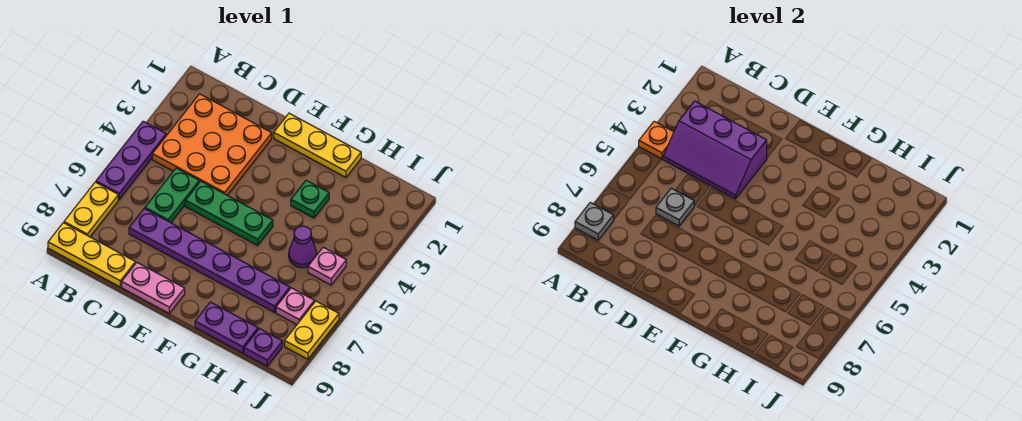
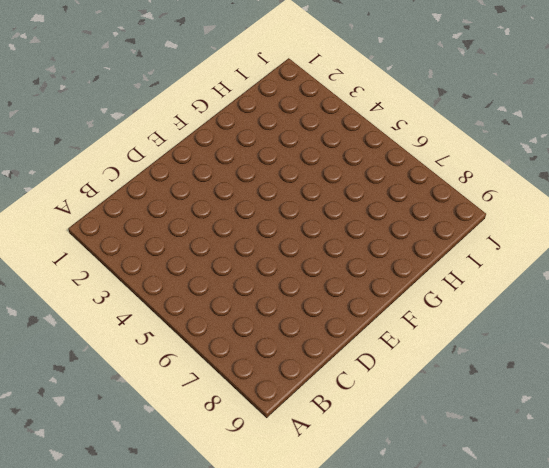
none -> purple plate A4:A6 level 1
none -> yellow plate A7:A8 level 1
none -> yellow plate A9:C9 level 1

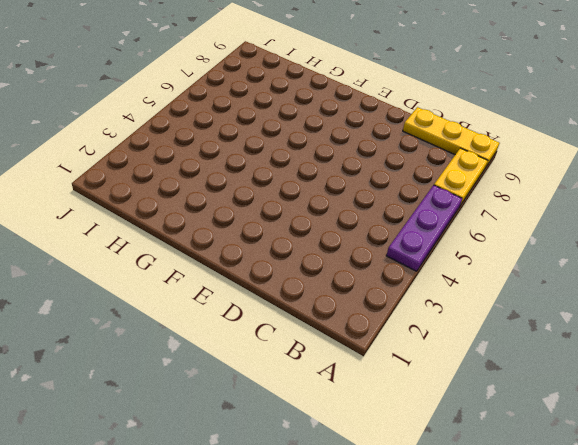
none -> orange plate B2:D4 level 1
none -> green plate C5:C6 level 1
none -> purple plate C7:H7 level 1

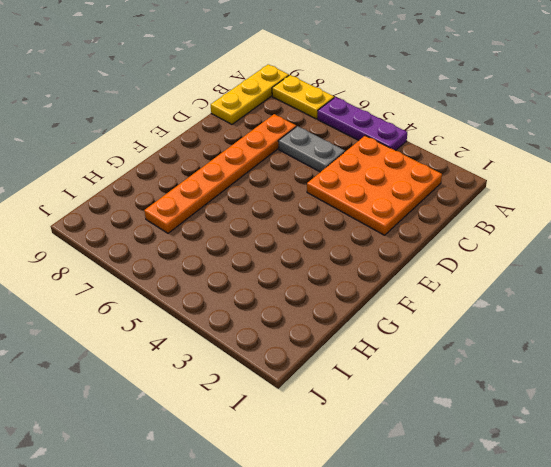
grey plate C5:C6 level 1 -> green plate C5:C6 level 1
orange plate C7:H7 level 1 -> purple plate C7:H7 level 1
none -> green plate D5:F5 level 1
none -> pink plate D9:E9 level 1
none -> yellow plate E1:G1 level 1

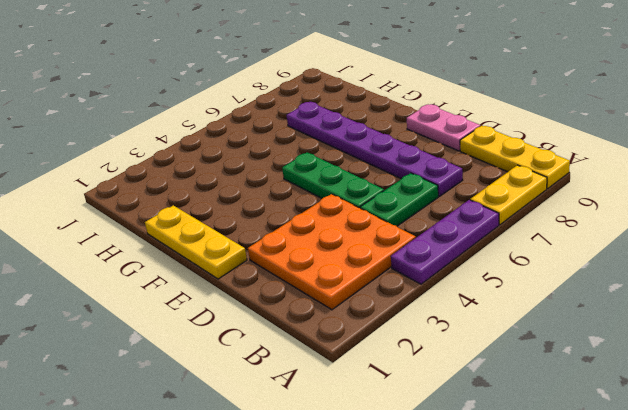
none -> green plate G3 level 1
none -> purple plate G9:H9 level 1
none -> purple cone H5 level 1

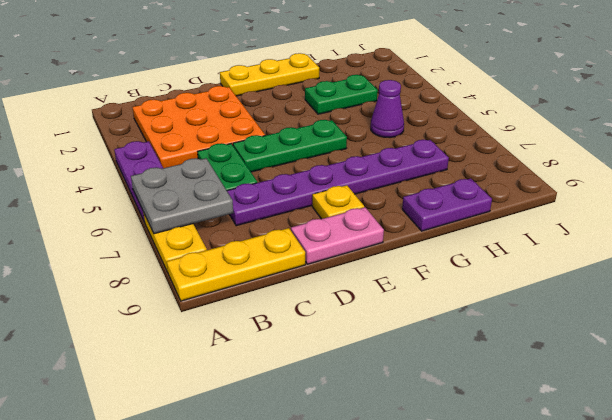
grey plate A6:B7 level 2 -> none
yellow plate E8 level 1 -> none
green plate G3:H3 level 1 -> green plate G3 level 1
none -> pink plate I5 level 1
none -> pink plate I7 level 1
none -> purple plate I9 level 1

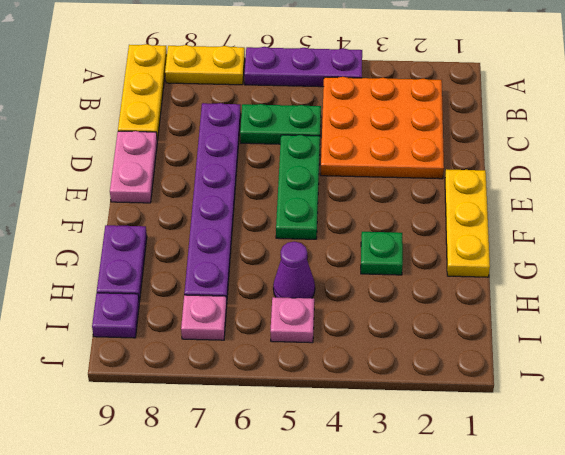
none -> yellow plate J7:J8 level 1
none -> orange plate A4 level 2
none -> grey plate A8 level 2

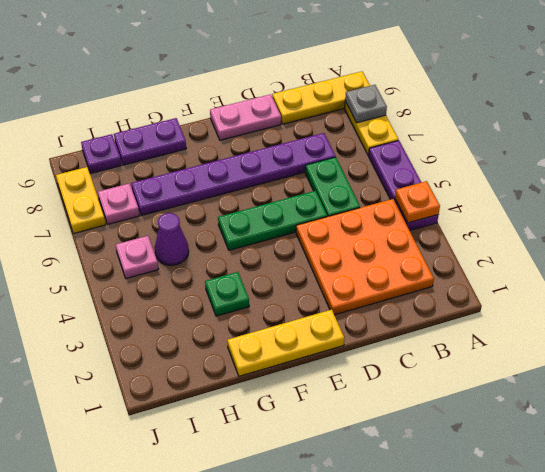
none -> purple slope B3:D4 level 2 top 3
none -> grey plate C6 level 2

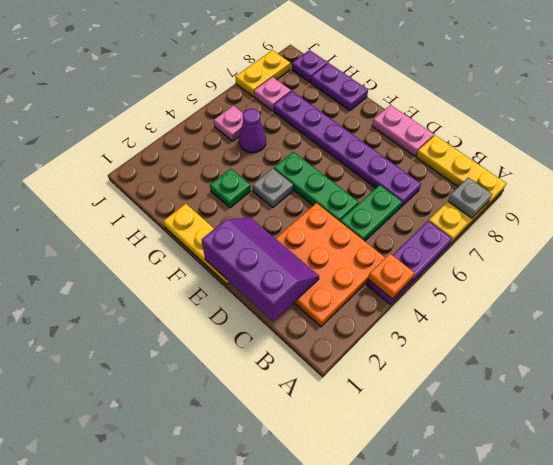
purple slope C1:E2 level 2 top 1 -> purple slope B3:D4 level 2 top 3
grey plate F4 level 1 -> grey plate C6 level 2

